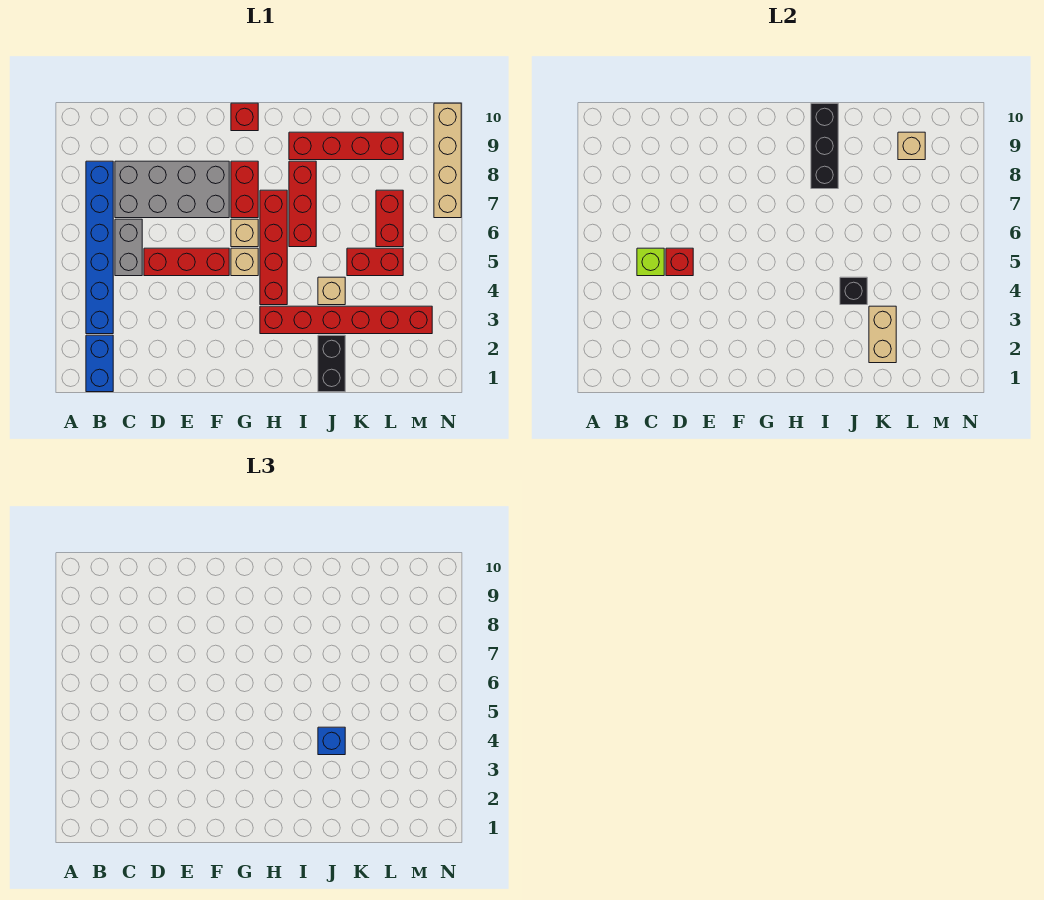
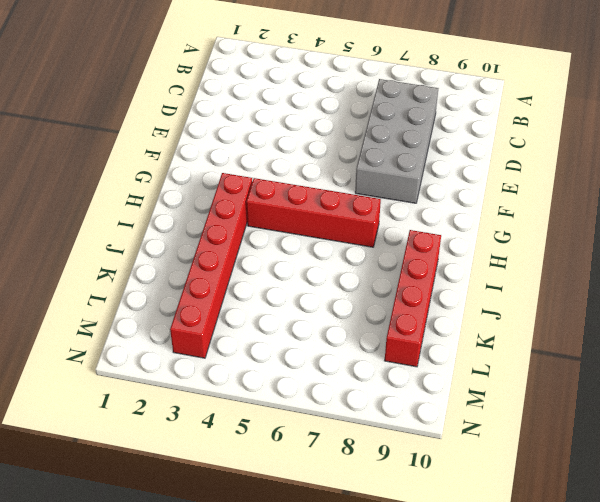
none -> blue brick B1:B2 level 1
none -> blue brick B3:B8 level 1
none -> grey brick C5:C6 level 1

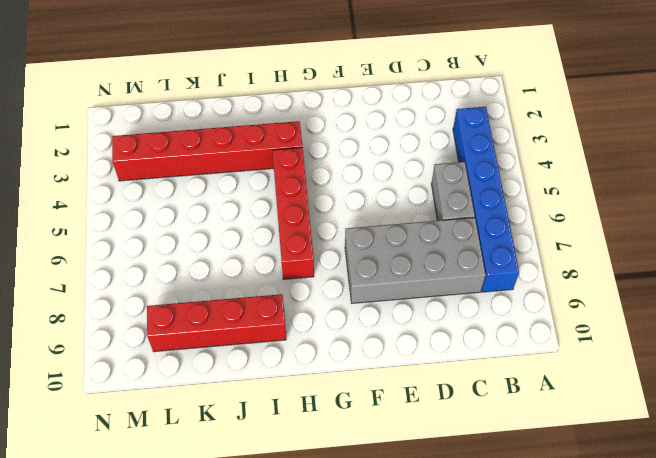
none -> blue brick B1:B2 level 1
none -> red brick D5:F5 level 1
none -> tan brick G5 level 1

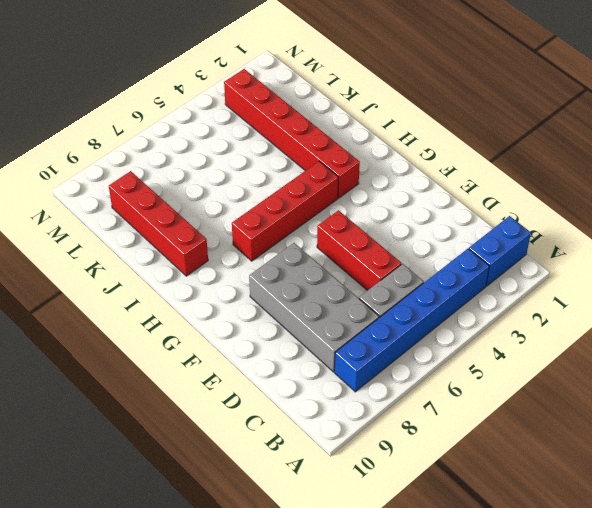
none -> tan brick G5 level 1
none -> tan brick G6 level 1
none -> red brick G7:G8 level 1

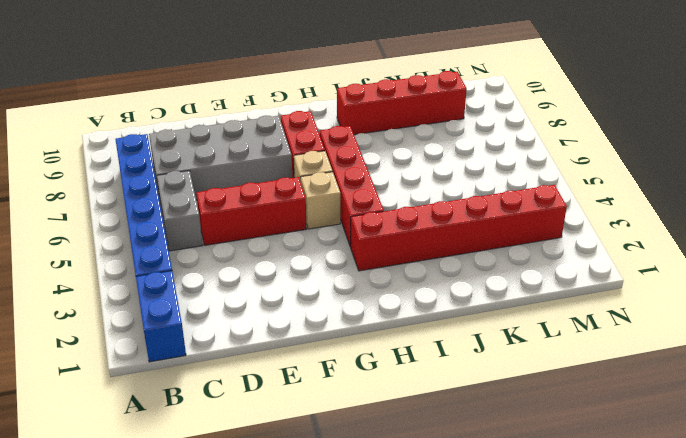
none -> red brick G10 level 1
none -> red brick I6:I8 level 1
none -> black brick J1:J2 level 1

